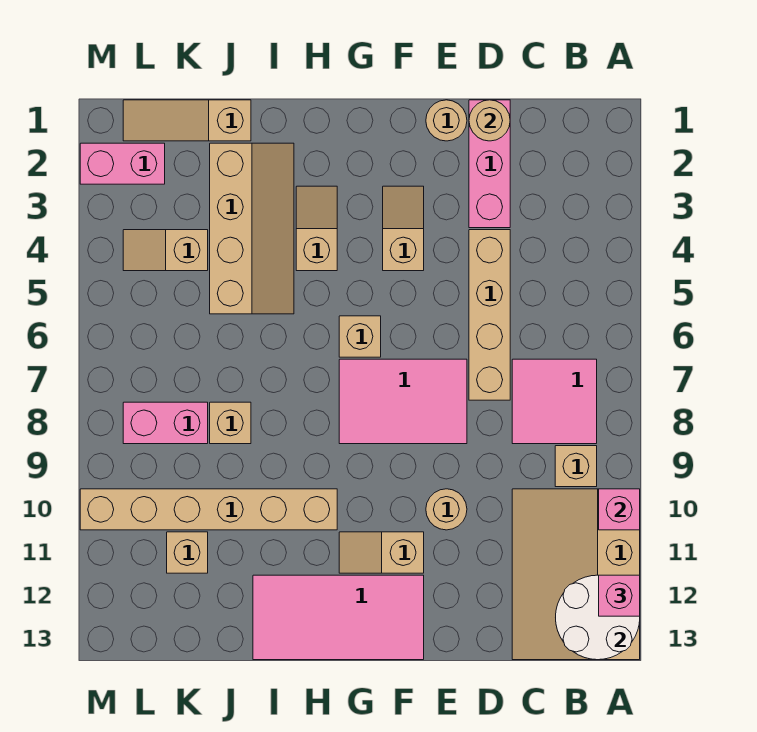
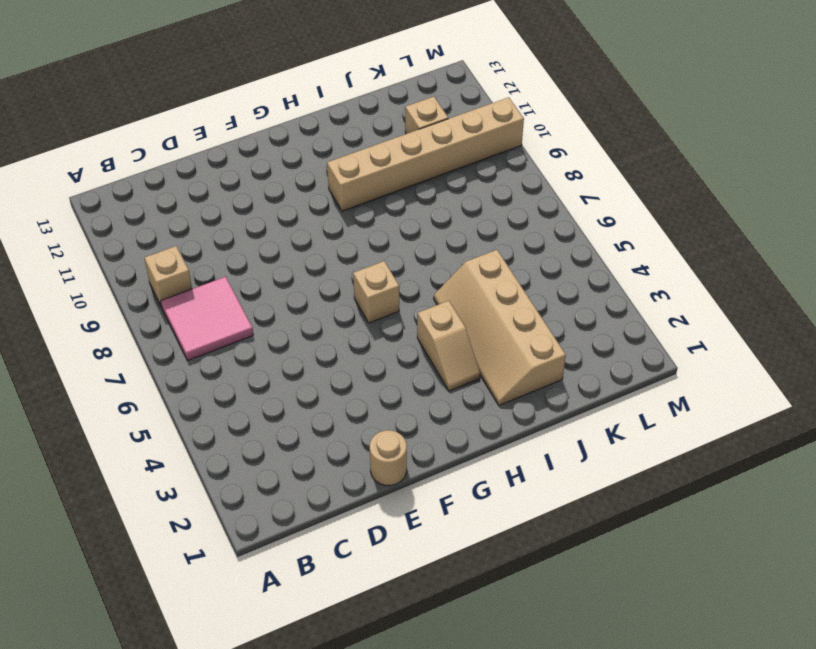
none -> tan slope A10:C13 level 1 top A
none -> pink brick D1:D3 level 1
none -> tan brick D4:D7 level 1

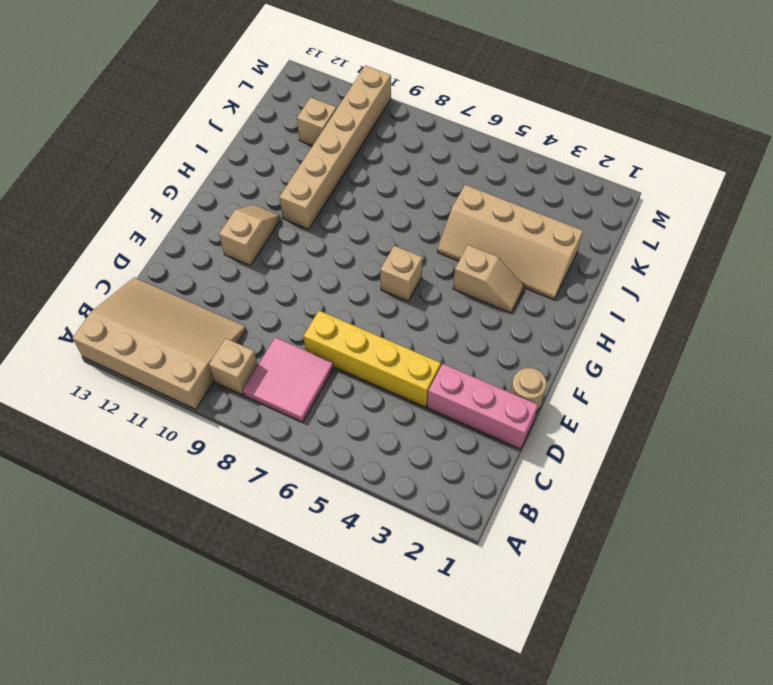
yellow brick D4:D7 level 1 -> tan brick D4:D7 level 1
none -> pink tile E7:G8 level 1
none -> tan round brick E10 level 1
none -> tan slope F3:F4 level 1 top 4

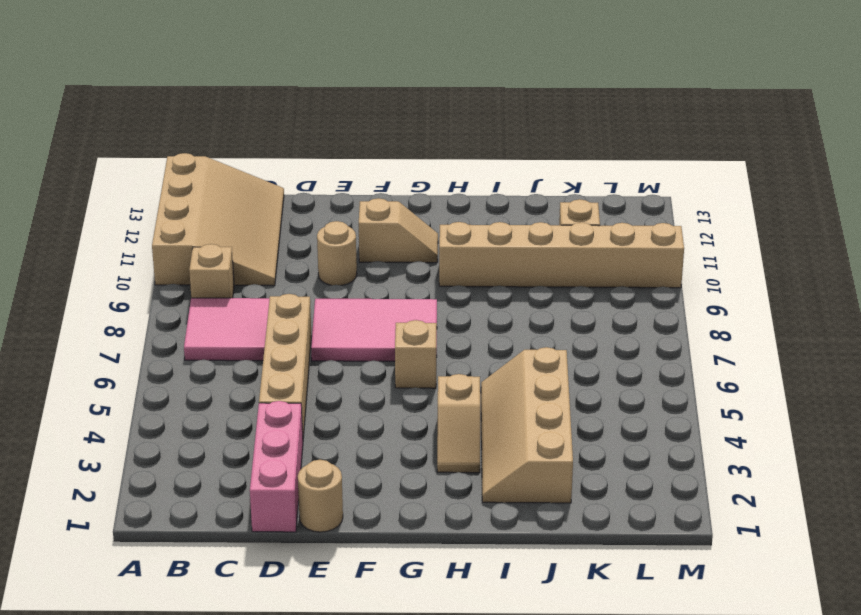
none -> tan slope F3:F4 level 1 top 4
none -> pink tile F12:I13 level 1
none -> tan slope J1:L1 level 1 top J

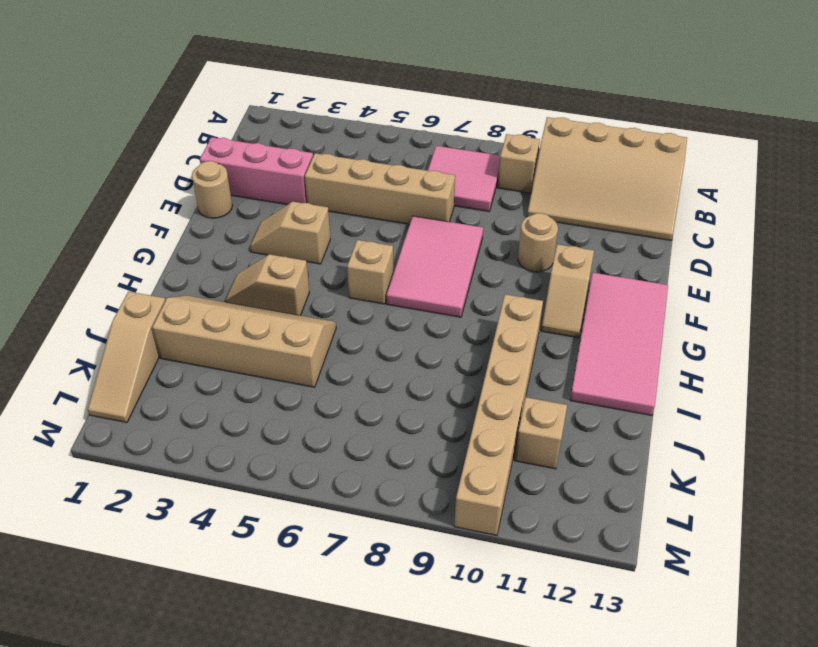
none -> tan brick J8 level 1
none -> tan slope K4:L4 level 1 top K
none -> pink brick K8:L8 level 1

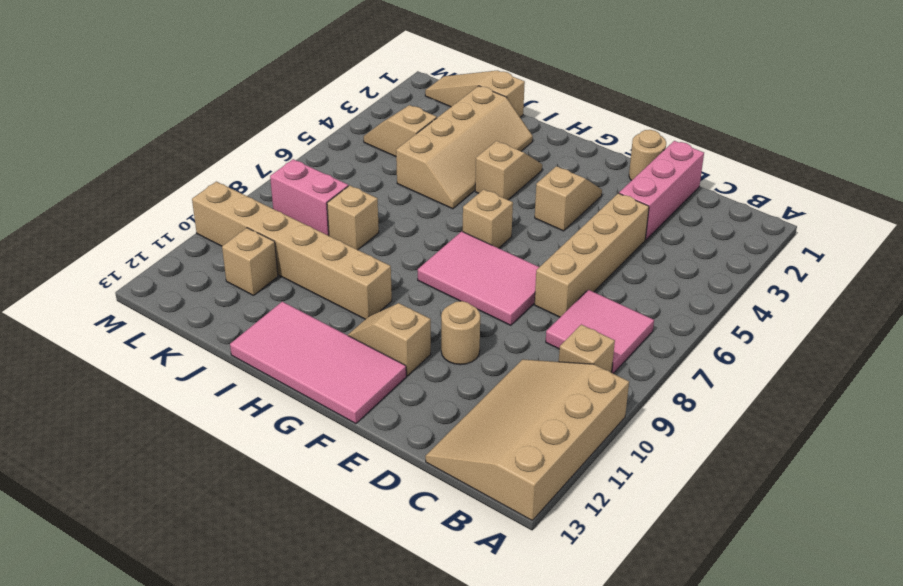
none -> pink brick L2:M2 level 1
none -> pink brick A10 level 2
none -> white round brick A12:B13 level 2

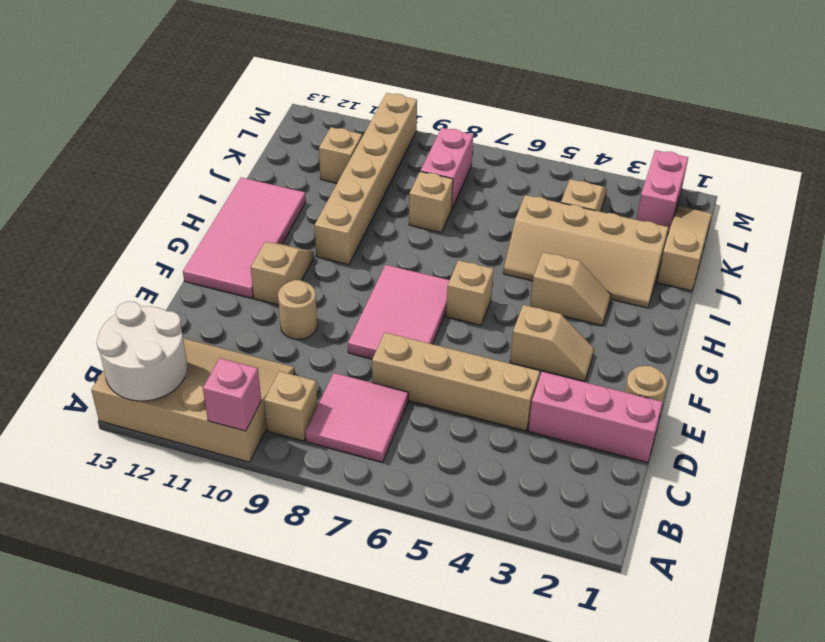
none -> tan round brick D1 level 2
none -> pink brick A12 level 3

